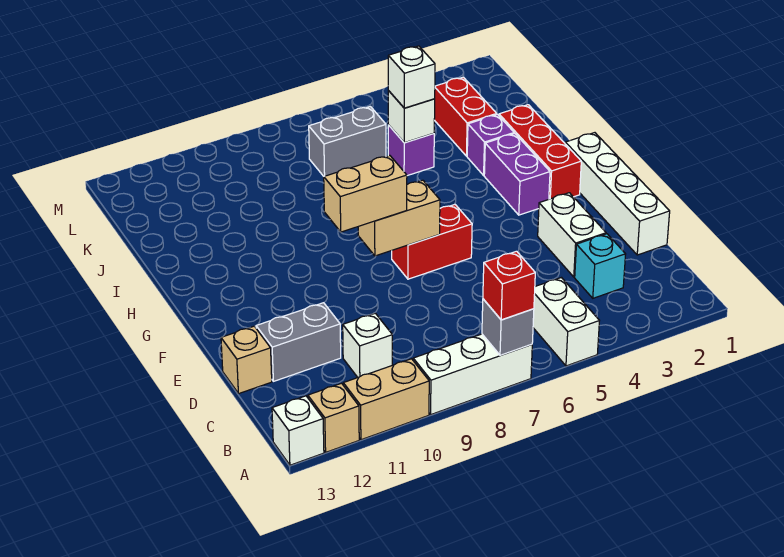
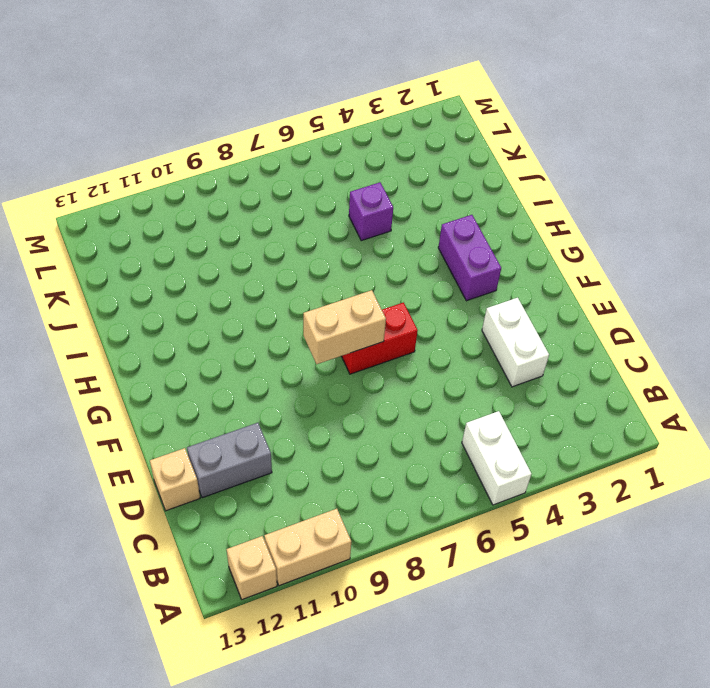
none -> white brick A7:A9 level 1
none -> white brick A13 level 1
none -> cyan brick C3 level 1

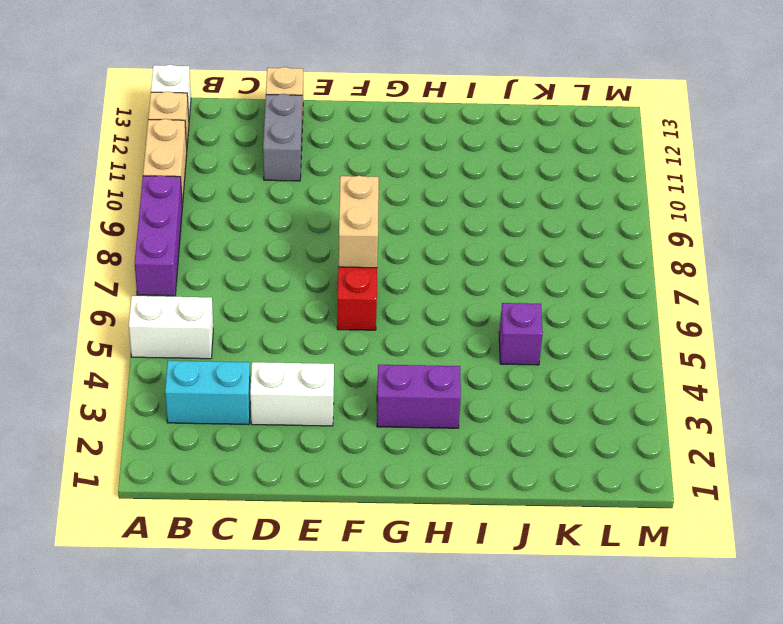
purple brick A7:A9 level 1 -> white brick A7:A9 level 1
cyan brick B3:C3 level 1 -> cyan brick C3 level 1
none -> white brick C10 level 1
none -> white brick D1:G1 level 1
none -> red brick G2:I2 level 1

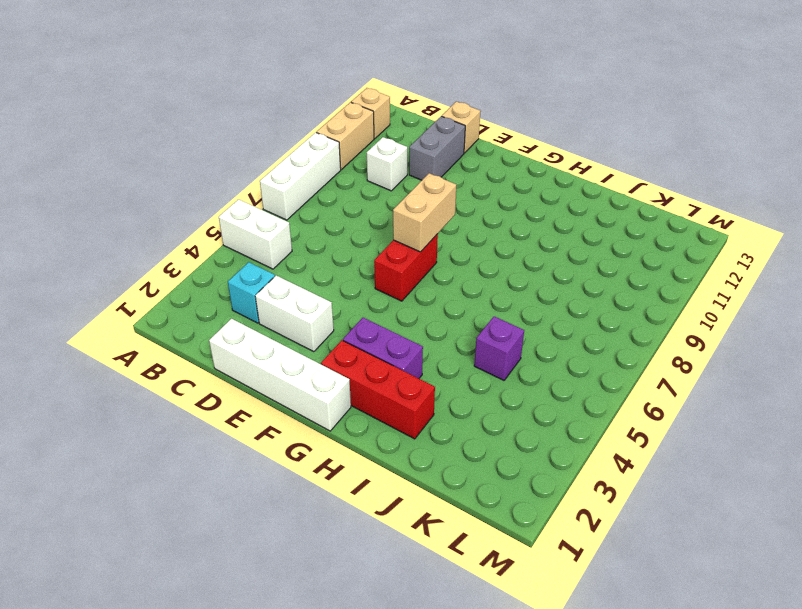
none -> white brick A13 level 1
none -> purple brick I3 level 1
none -> red brick J3:K3 level 1

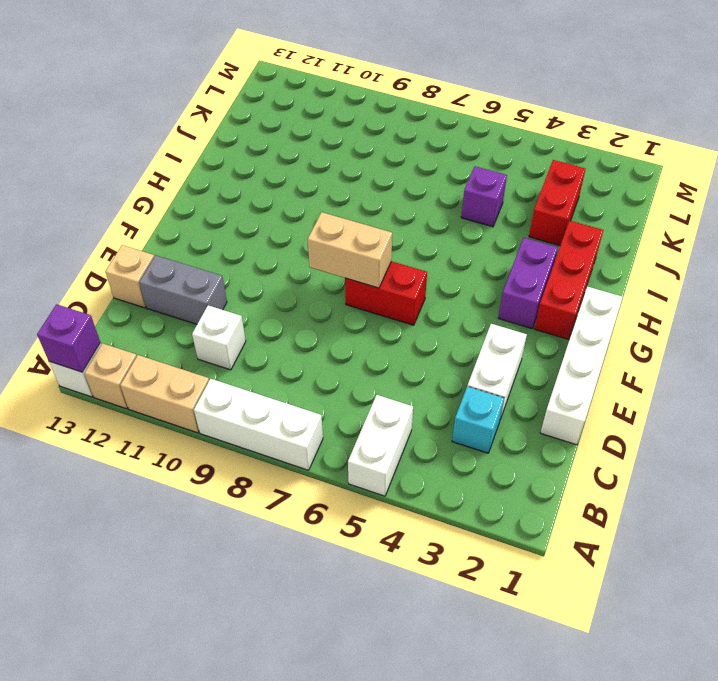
purple brick A13 level 2 -> purple brick I3 level 1
none -> grey brick K6:K7 level 1
none -> grey brick A7 level 2
none -> white brick J5 level 2

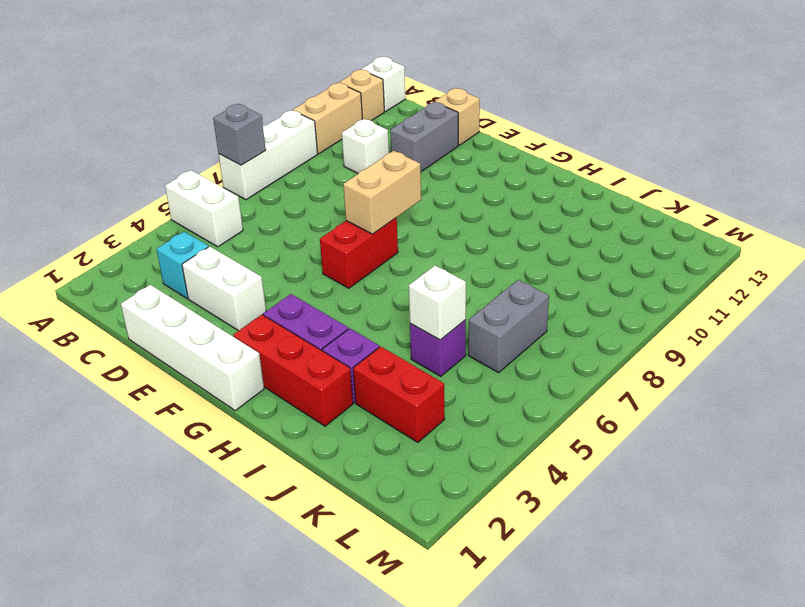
none -> red brick A7 level 3
none -> tan brick F8:F9 level 3
none -> white brick J5 level 3

